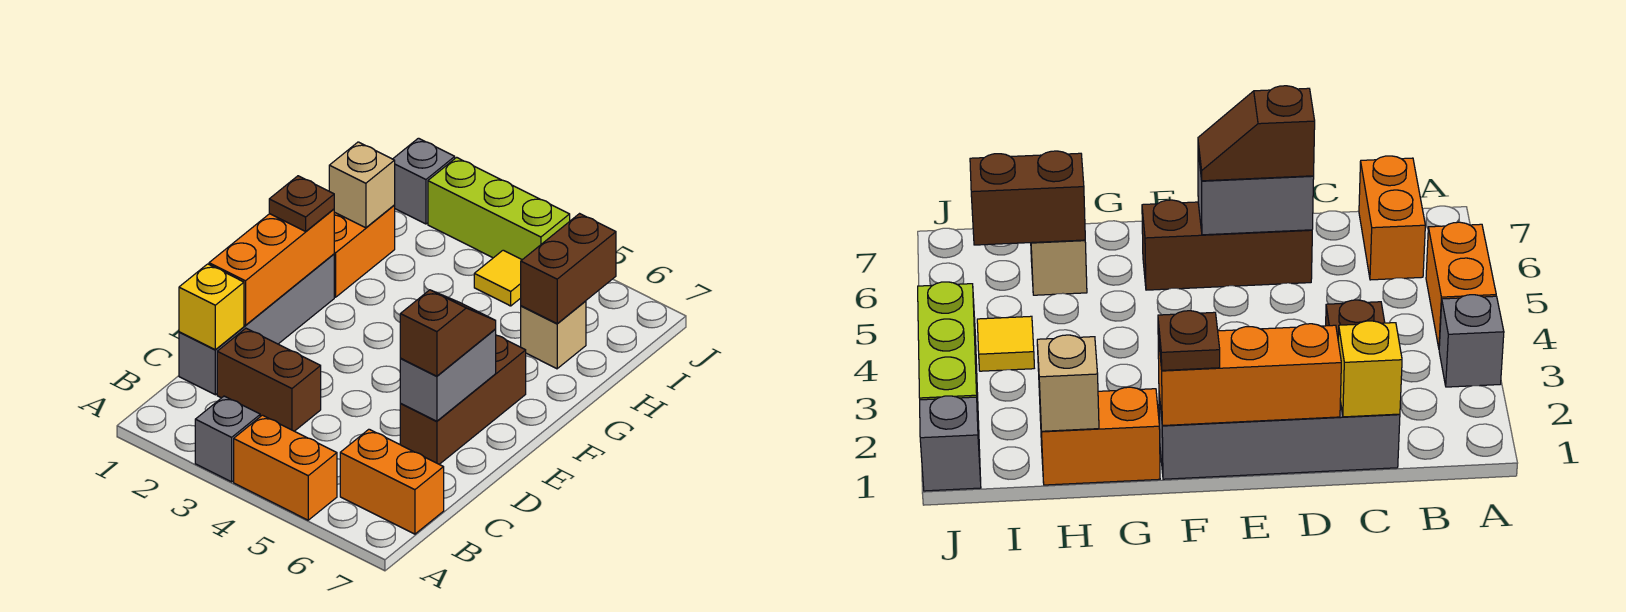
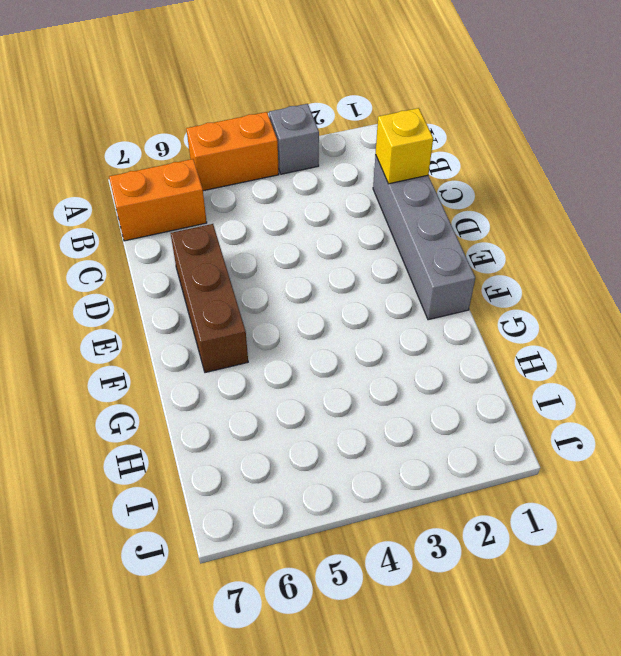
none -> brown brick C2:C3 level 1
none -> orange brick G1:H1 level 1
none -> tan brick H6 level 1

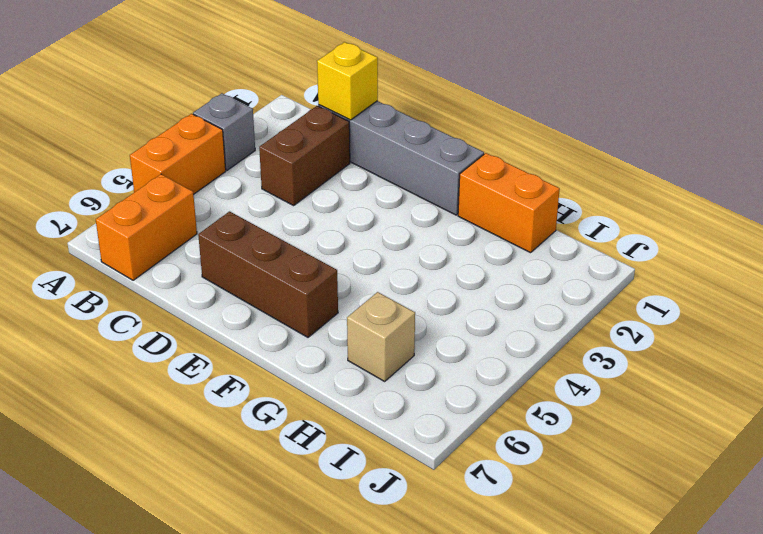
none -> yellow tile I4 level 1
none -> grey brick J1 level 1
none -> lime brick J2:J4 level 1

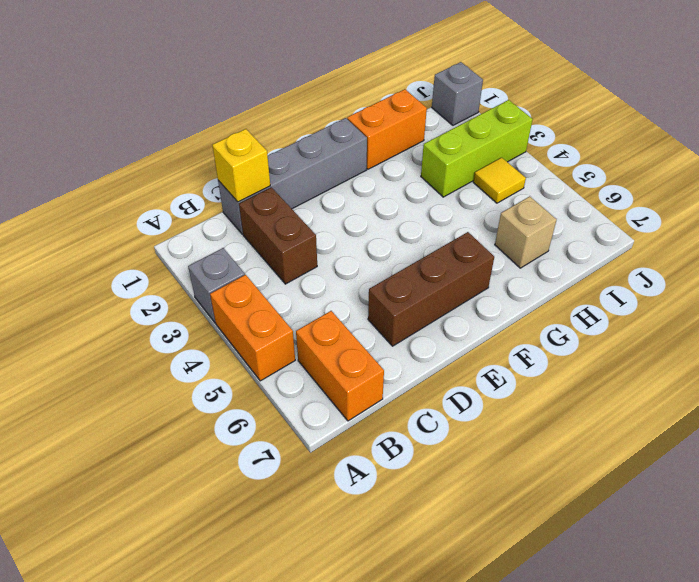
lime brick H3:J3 level 1 -> lime brick J2:J4 level 1
none -> orange brick D1:F1 level 2
none -> grey brick D6:E6 level 2
none -> tan brick H1 level 2

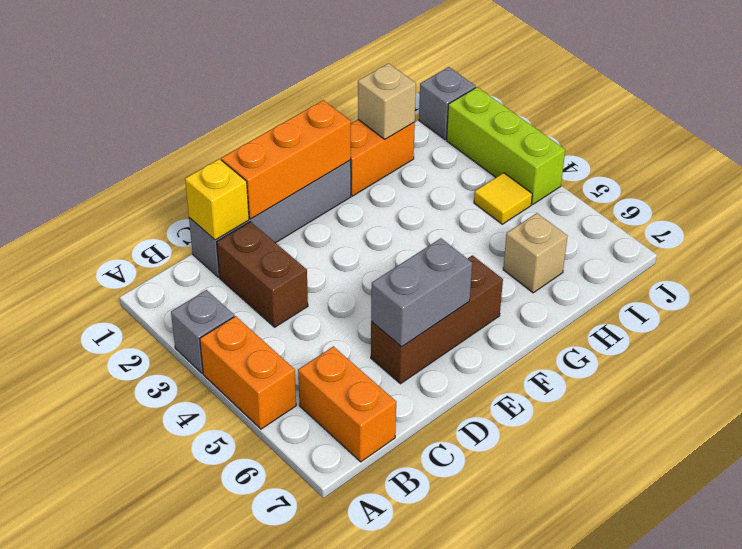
none -> brown brick H6:I6 level 2
none -> brown slope D6:E6 level 3 top D
none -> brown plate F1 level 3

